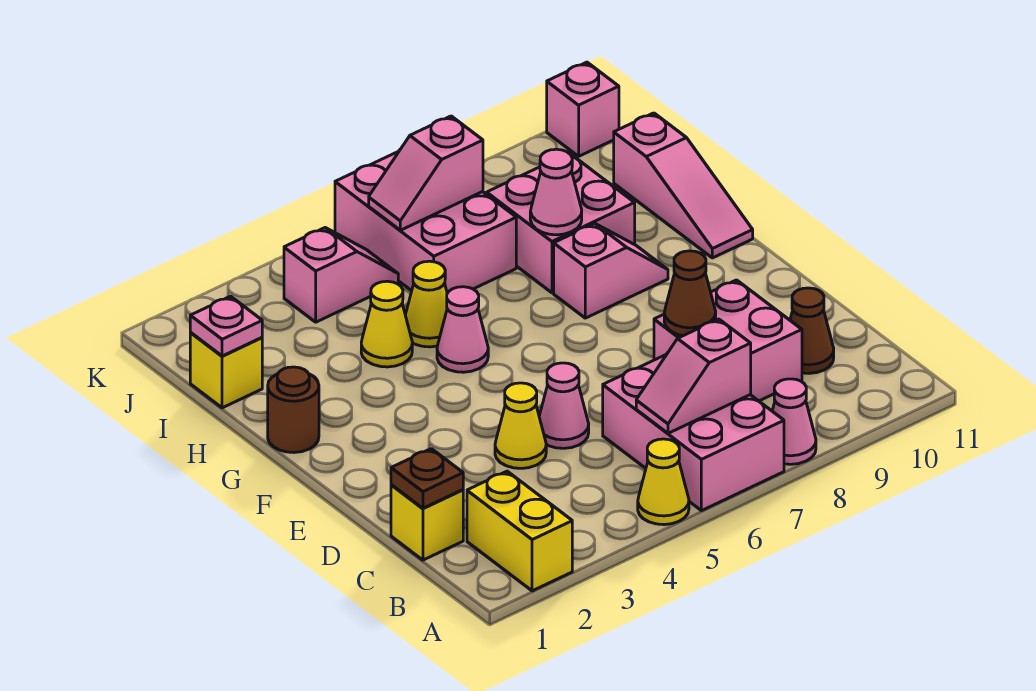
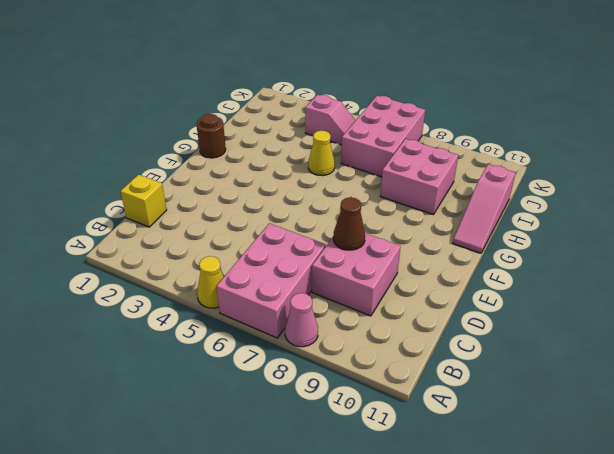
none -> yellow brick A2:B2 level 1
none -> brown cone C10 level 1
none -> yellow cone D4 level 1

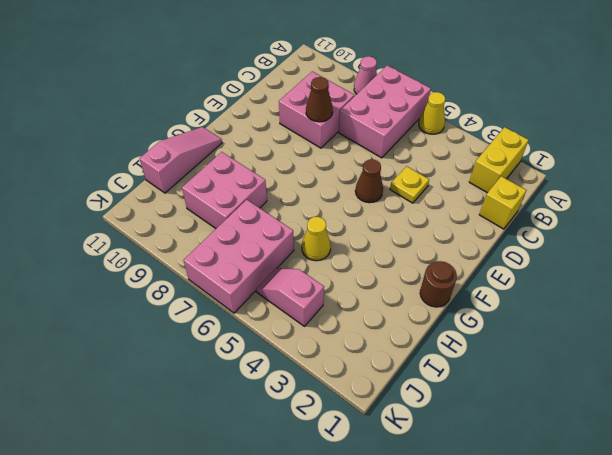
yellow plate D4 level 1 -> yellow cone D4 level 1
brown cone E5 level 1 -> brown cone C10 level 1
none -> pink cone D5 level 1
none -> pink cone G5 level 1
none -> pink slope G8:G9 level 1 top 8

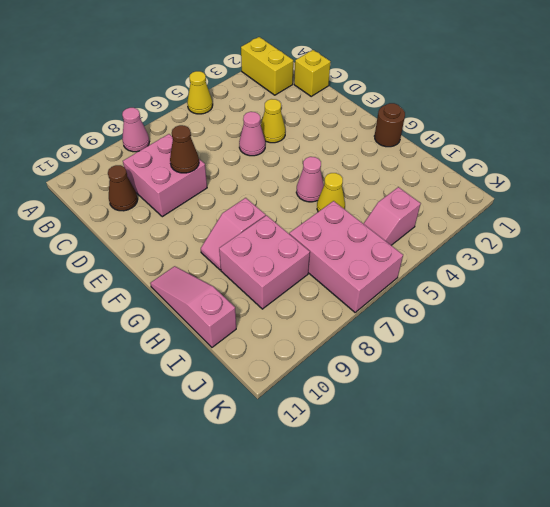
none -> pink brick A6:C7 level 1
none -> yellow cone H4 level 1
none -> yellow brick I1 level 1

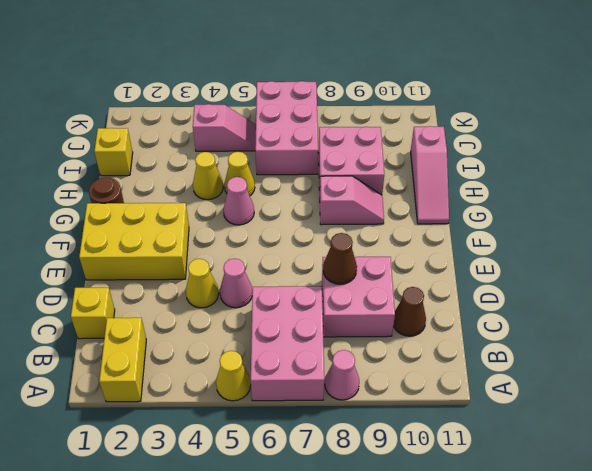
yellow brick E1:F3 level 1 -> none
none -> pink brick K11 level 1
none -> pink slope B6:B7 level 2 top 7
none -> brown plate C1 level 2

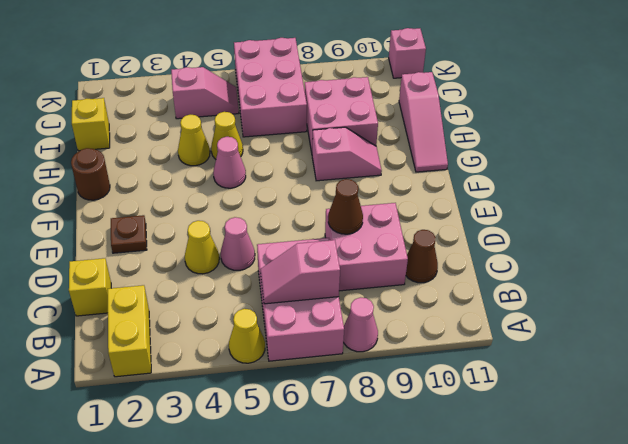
brown plate E2 level 1 -> brown plate C1 level 2
none -> pink cone H8 level 2
none -> pink plate I1 level 2
none -> pink slope J6:J7 level 2 top 7

